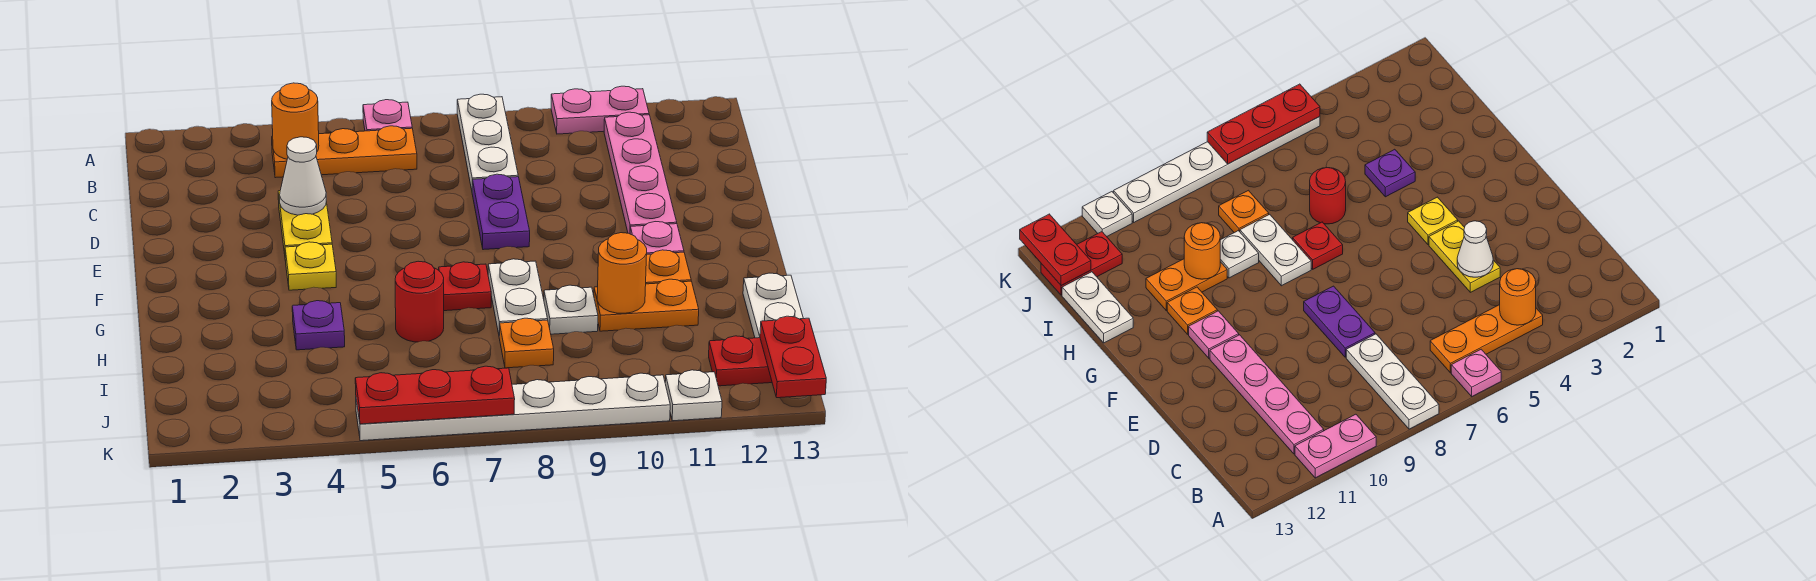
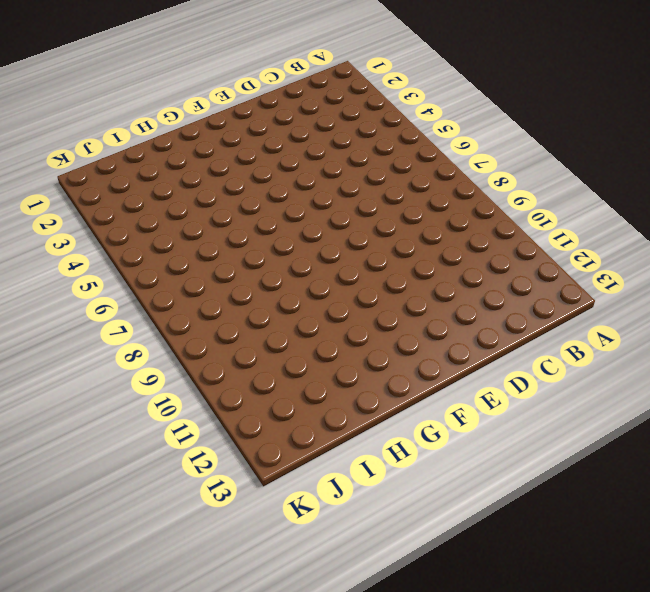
none -> pink plate A6 level 1
none -> white plate A8:C8 level 1
none -> pink plate A10:A11 level 1

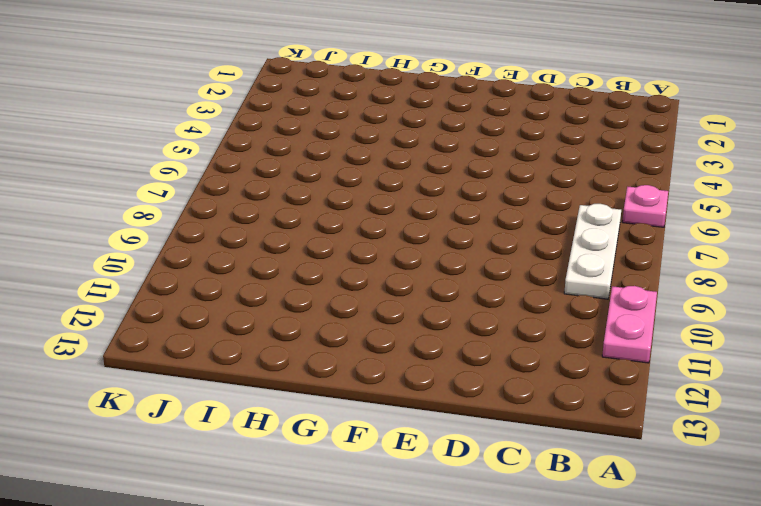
white plate B7:B9 level 1 -> white plate A8:C8 level 1
none -> orange plate B4:B6 level 1
none -> pink plate B11:E11 level 1
none -> yellow plate D4:E4 level 1

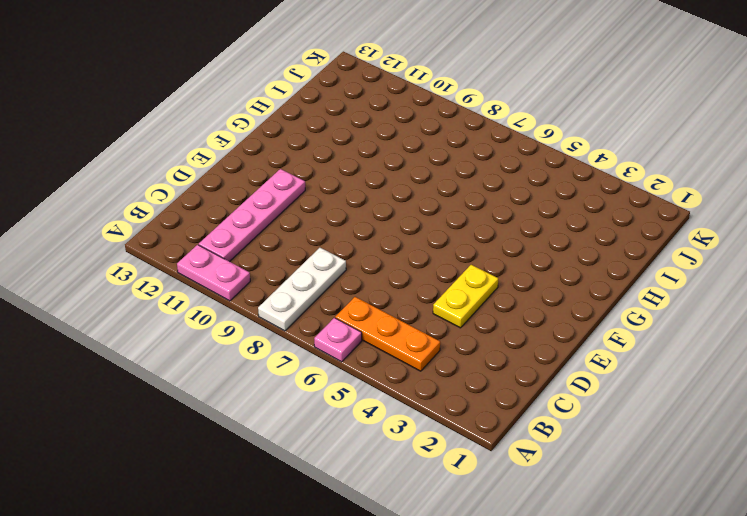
none -> purple plate D8:E8 level 1
none -> yellow plate F4 level 1
none -> pink plate F11 level 1

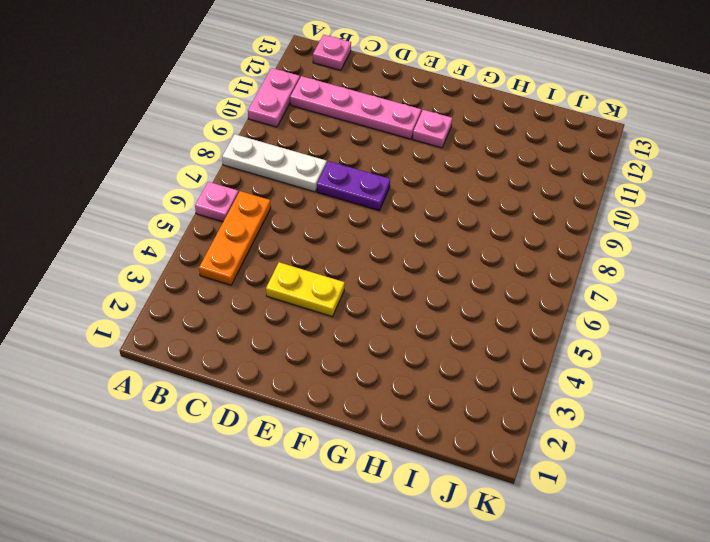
pink plate B13 level 1 -> none
none -> yellow plate F4 level 1
none -> red plate G7 level 1
none -> white plate G8:H8 level 1

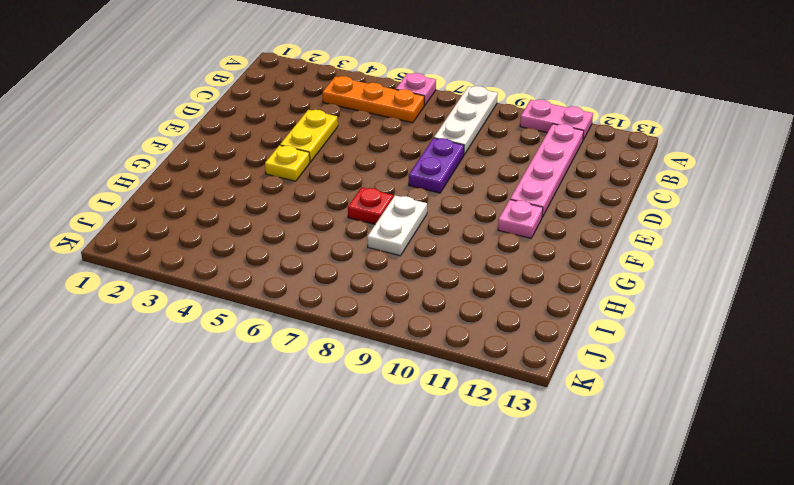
none -> orange plate G11 level 1
none -> purple plate H4 level 1
none -> red round brick H6 level 1

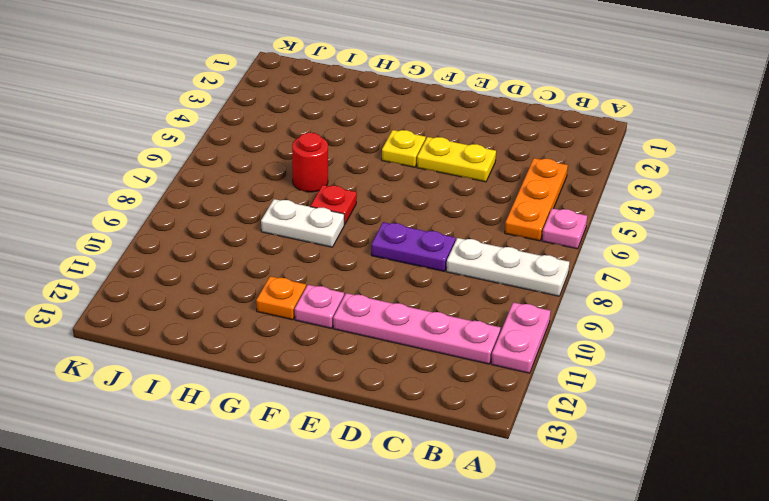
none -> purple plate H4 level 1
none -> white plate H9 level 1
none -> orange plate H10:H11 level 1

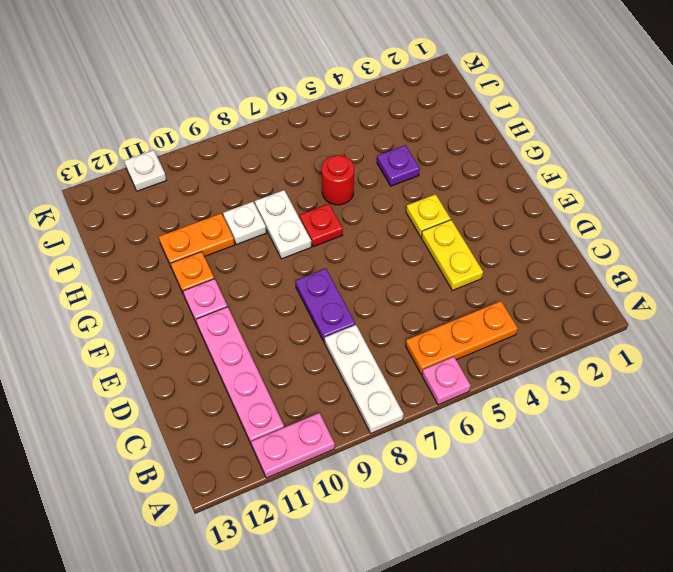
none -> white plate H13:I13 level 1
none -> orange plate I8 level 1
none -> red plate J12:J13 level 1

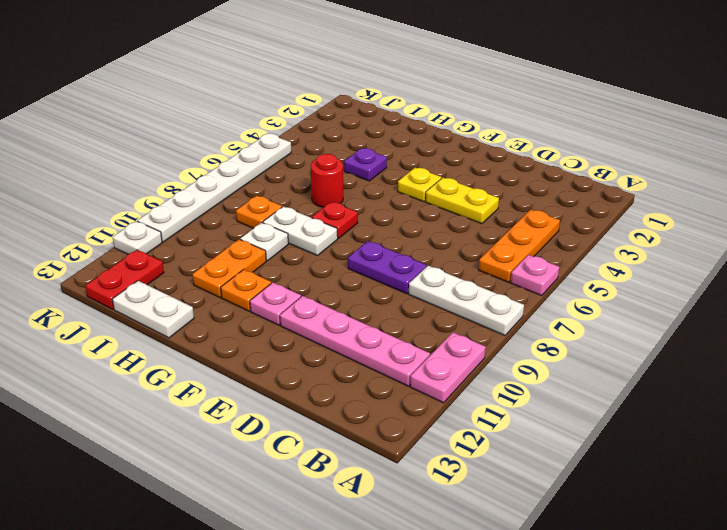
none -> orange round brick B4 level 2
none -> white cone D4 level 2
none -> orange round brick H10 level 2

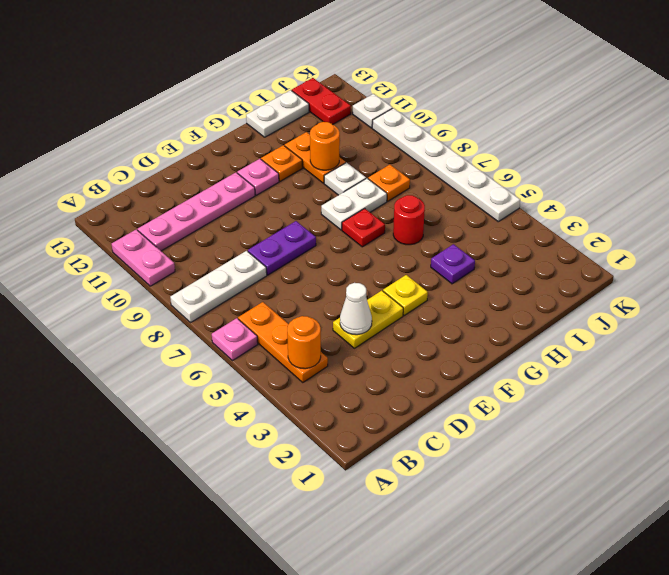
none -> red plate J13:K13 level 2
none -> red plate K5:K7 level 2

